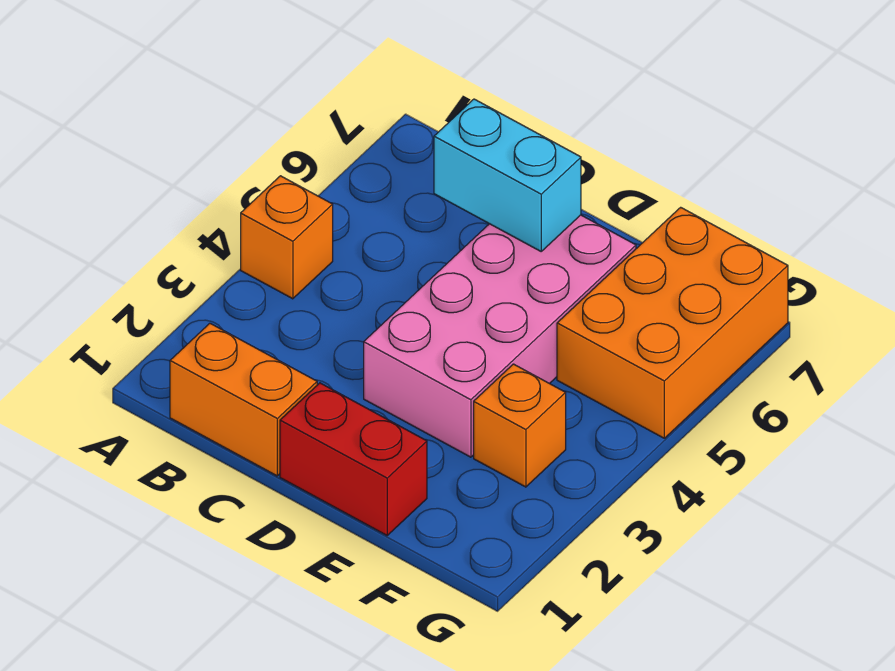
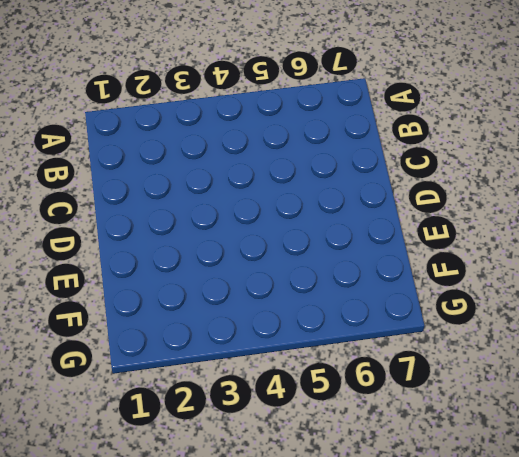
none -> orange brick A4 level 1
none -> orange brick B1:C1 level 1

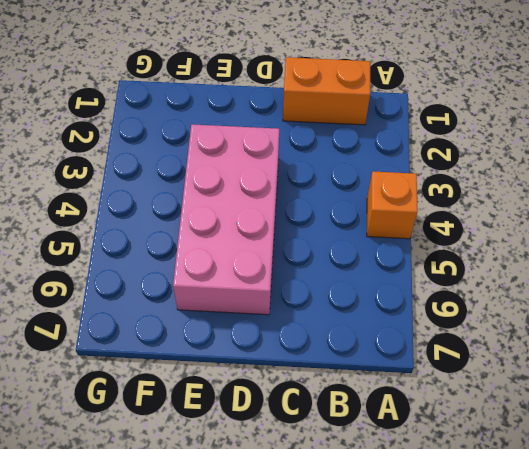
none -> red brick D1:E1 level 1
none -> orange brick F3 level 1

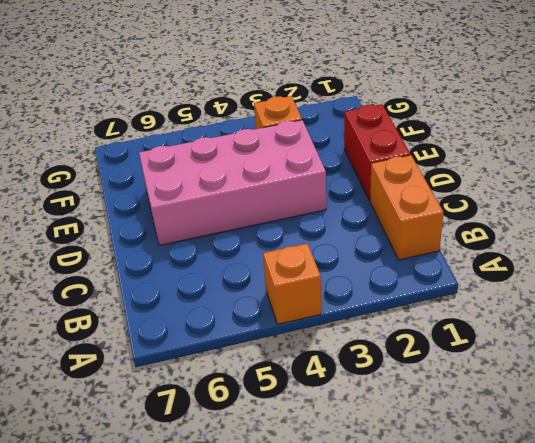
none -> orange brick F5:G7 level 1
none -> cyan brick C6:D6 level 2

